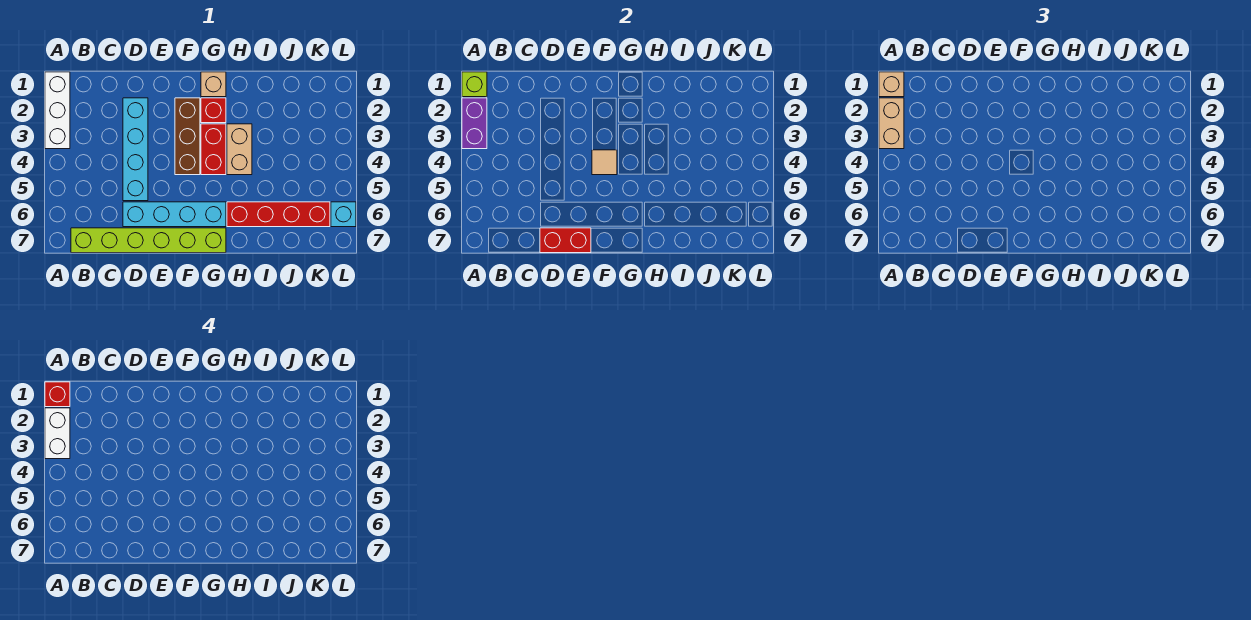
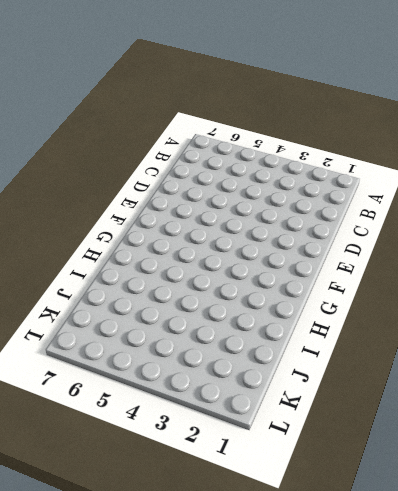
none -> white brick A1:A3 level 1
none -> lime brick B7:G7 level 1
none -> cyan brick D2:D5 level 1

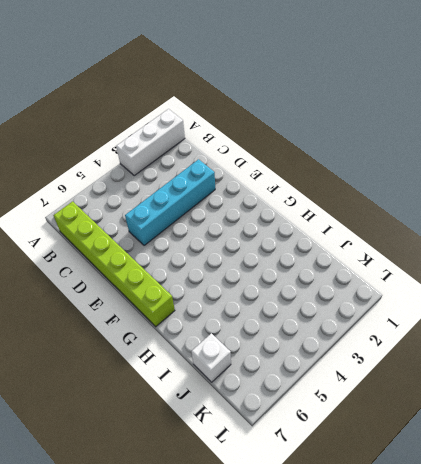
white brick J7 level 1 -> none
none -> cyan brick D6:G6 level 1
none -> brown brick F2:F4 level 1
none -> tan brick G1 level 1

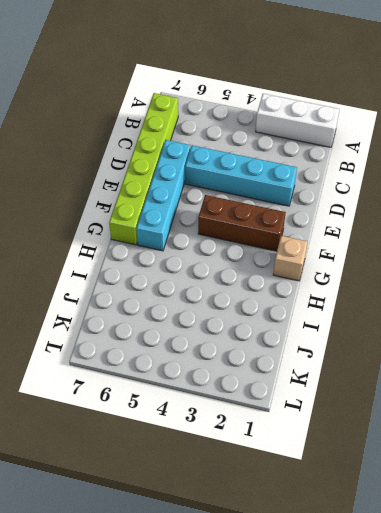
none -> red brick G2 level 1
none -> red brick G3:G4 level 1
none -> tan brick H3:H4 level 1

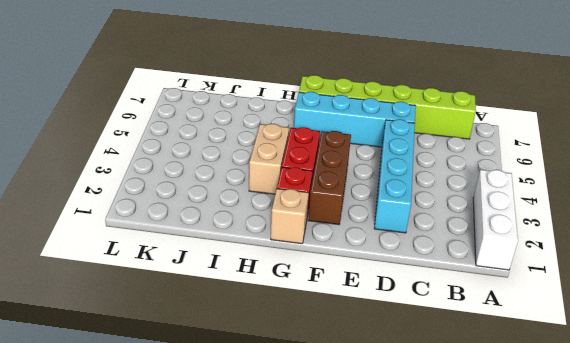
none -> red brick H6:K6 level 1
none -> cyan brick L6 level 1
none -> lime brick A1 level 2

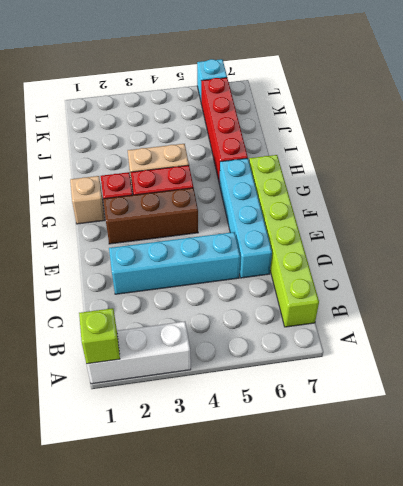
none -> purple brick A2:A3 level 2
none -> red brick D7:E7 level 2
none -> tan tile F4 level 2

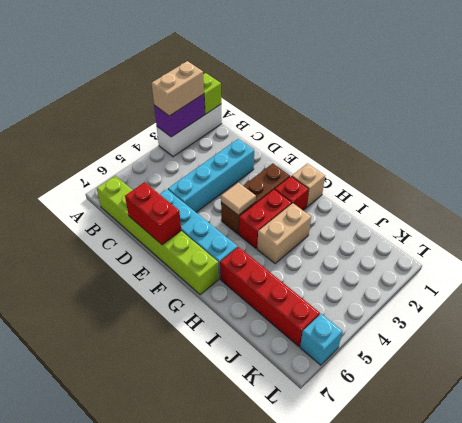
none -> tan brick A1 level 3
none -> red brick A1 level 4
none -> white brick A2:A3 level 4

